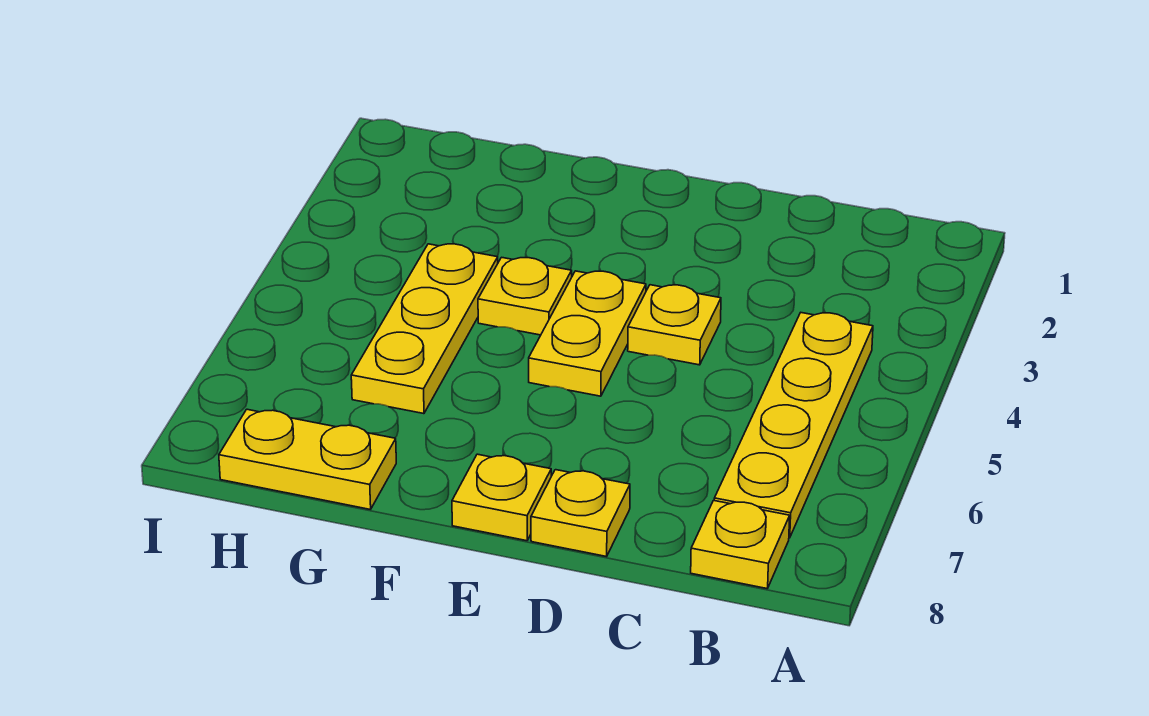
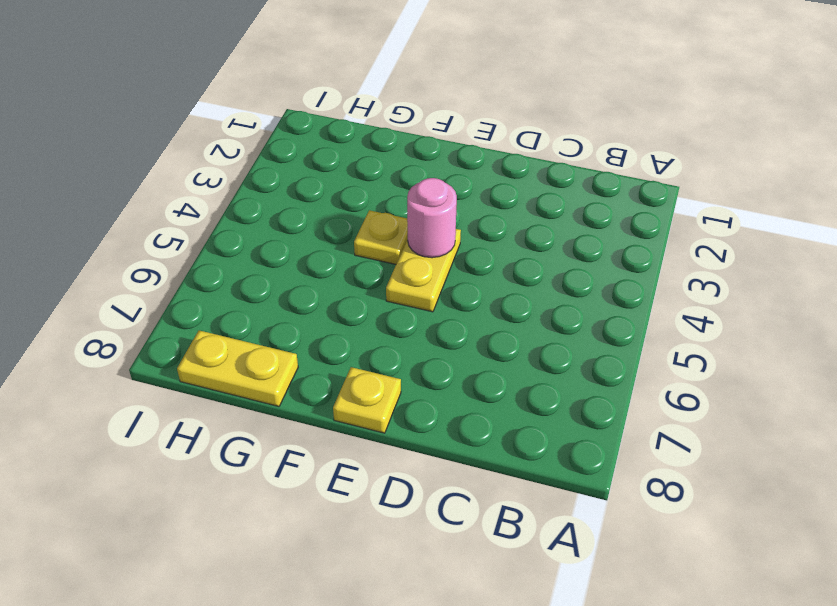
pink round brick E4 level 2 -> none
none -> yellow plate B4:B7 level 1
none -> yellow plate B8 level 1

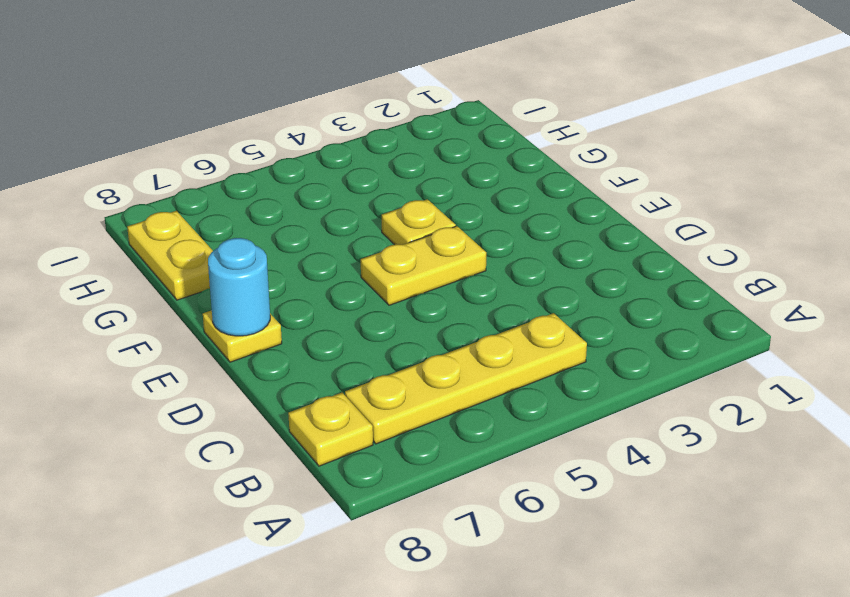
cyan round brick E8 level 2 -> none
none -> yellow plate D4 level 1
none -> yellow plate D8 level 1

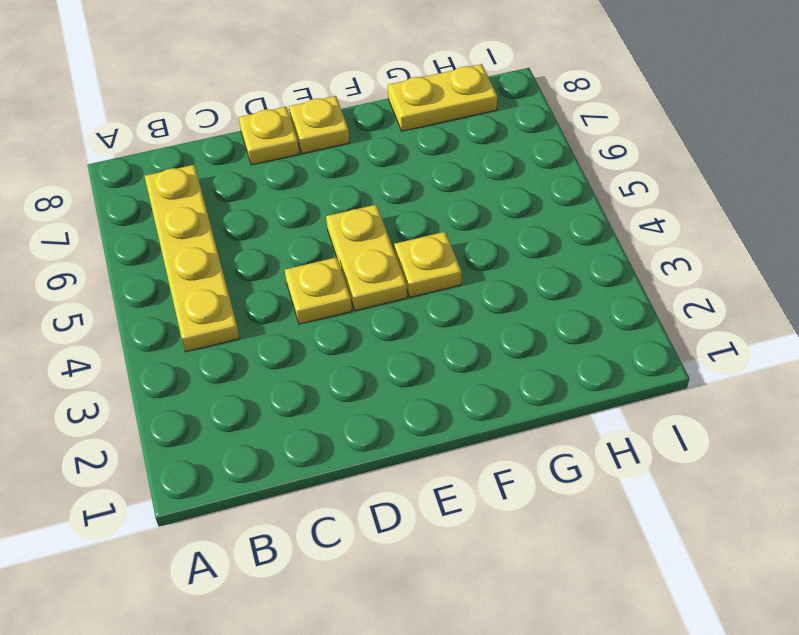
none -> yellow plate B8 level 1
none -> yellow plate G4:G6 level 1

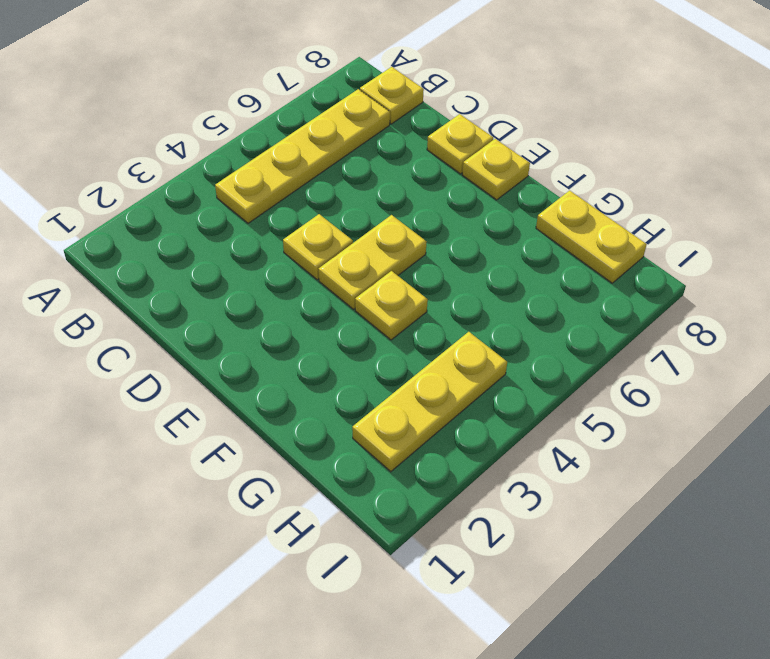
yellow plate H2:H4 level 1 -> yellow plate G4:G6 level 1

